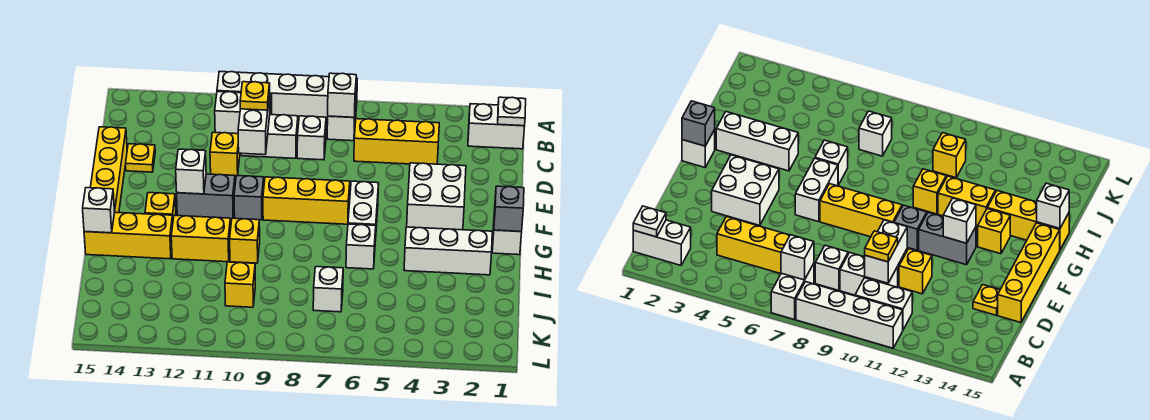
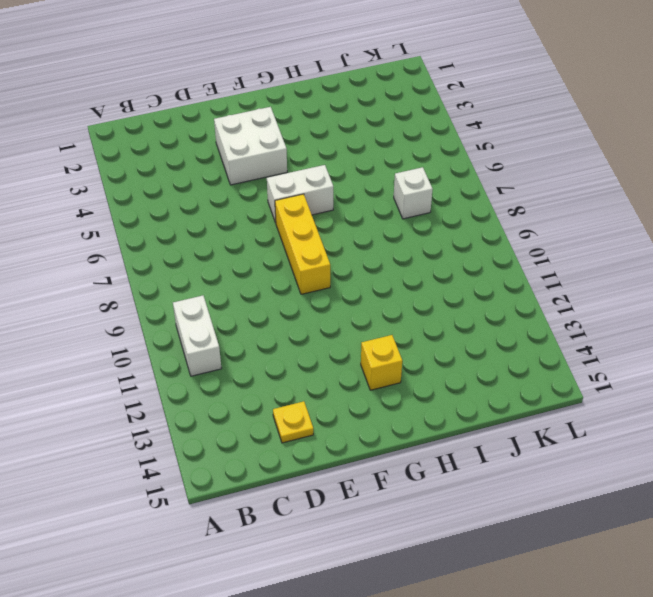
none -> white brick A7:B7 level 1
none -> white brick A8:A11 level 1
none -> white brick B1:B2 level 1
none -> yellow brick C4:C6 level 1

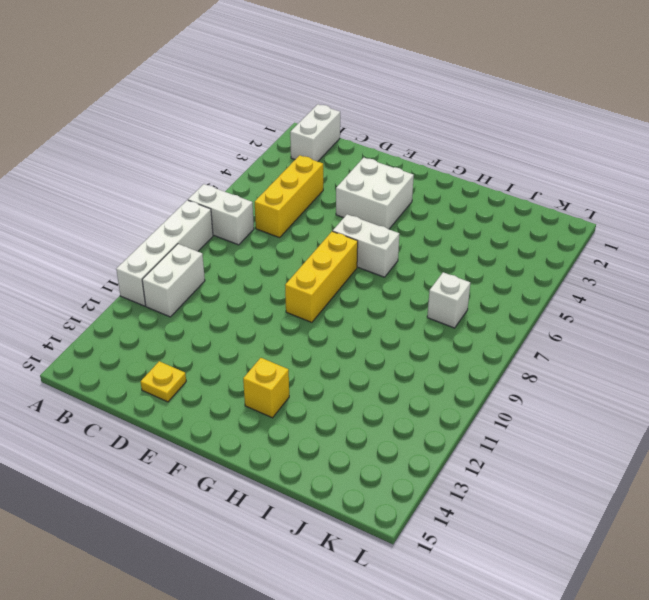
none -> white brick C8 level 1
none -> white brick C9:C10 level 1
none -> yellow brick D11 level 1
none -> yellow brick D15:G15 level 1

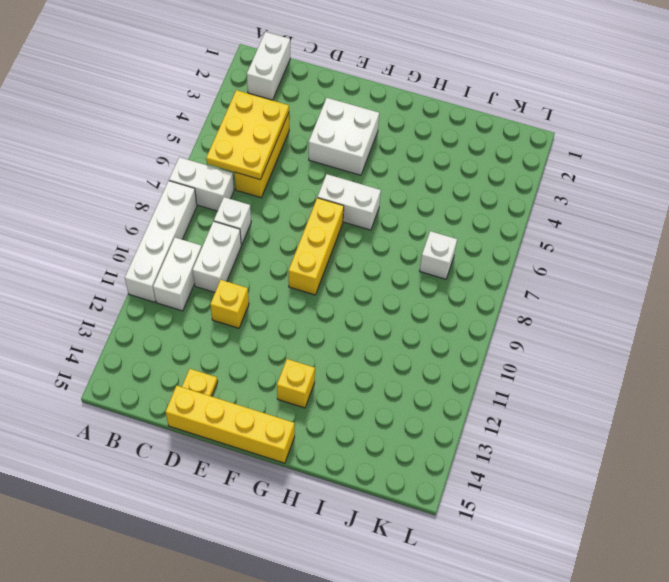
yellow plate B4:C6 level 2 -> none
none -> grey brick F10 level 1
none -> grey brick F11:F12 level 1
none -> white brick G1 level 1
none -> white brick H2:H4 level 1

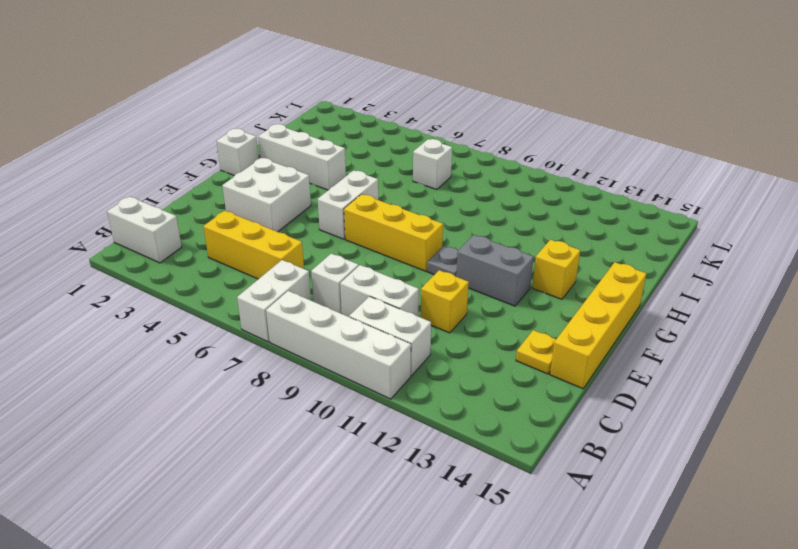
grey plate F10 level 1 -> grey brick F10 level 1
none -> white brick H6 level 1
none -> yellow brick H10 level 1
none -> yellow brick H11:H12 level 1
none -> yellow brick H13:H15 level 1

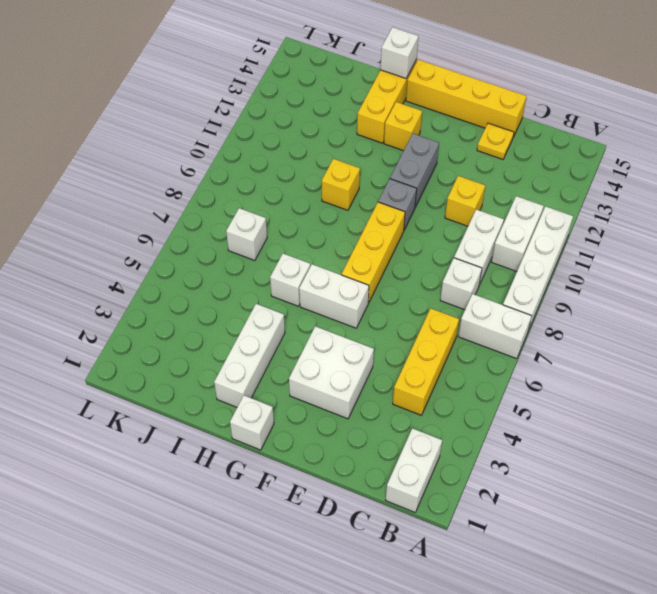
none -> yellow brick H11:H12 level 1
none -> yellow brick J10 level 1
none -> white plate B1 level 2
none -> white brick B7 level 2

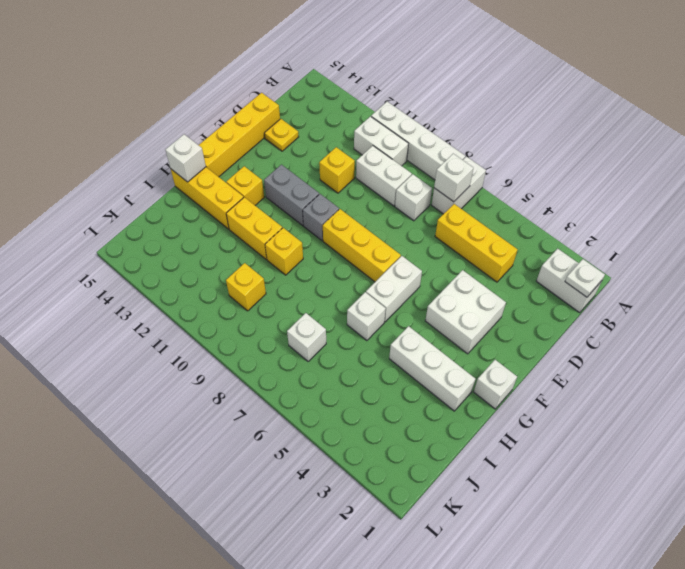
none -> white brick C10:D10 level 2
none -> white brick F12 level 2
none -> grey brick G1 level 2
none -> yellow plate C10 level 3

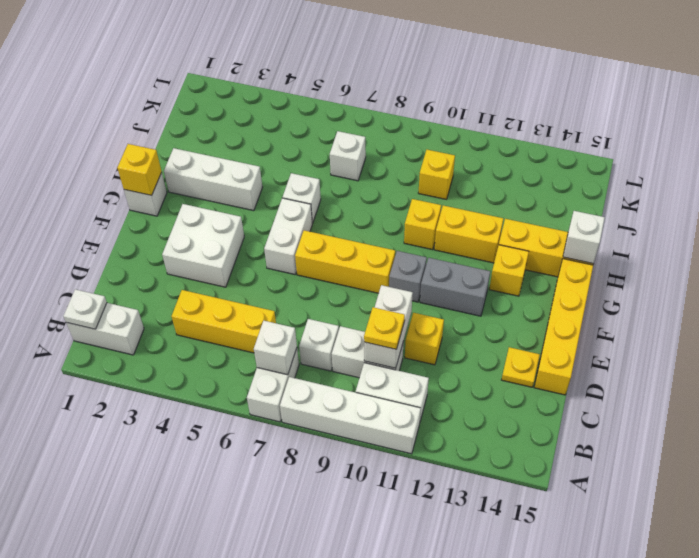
yellow brick G1 level 2 -> grey brick G1 level 2
none -> white brick F12 level 2

